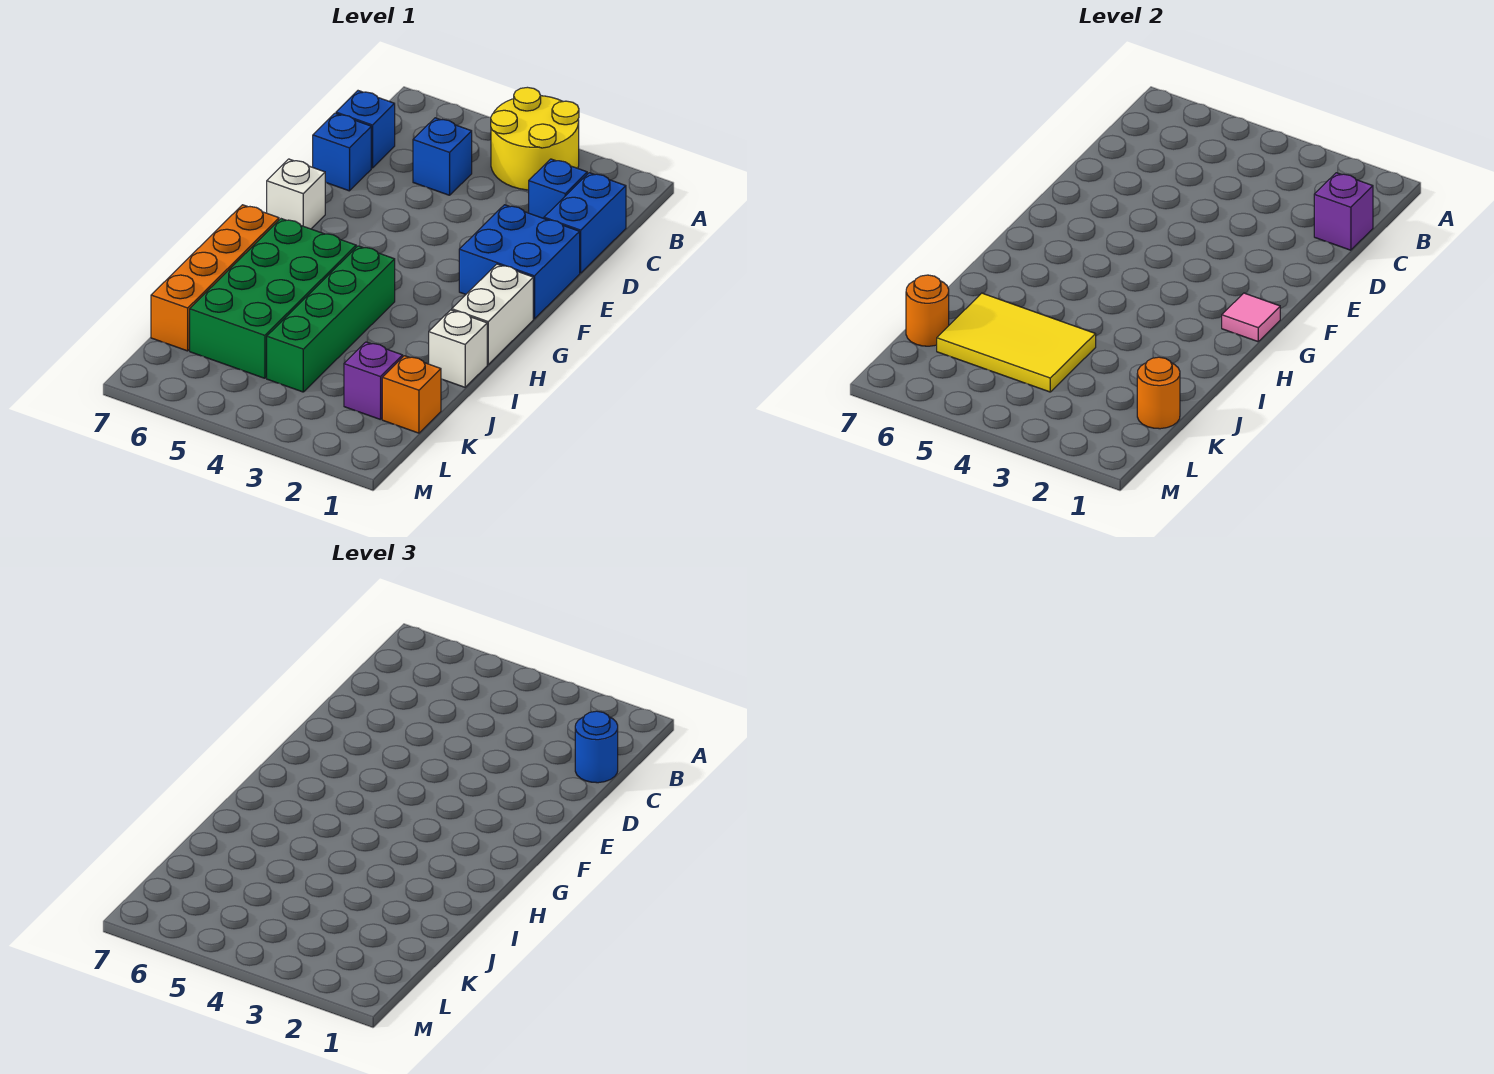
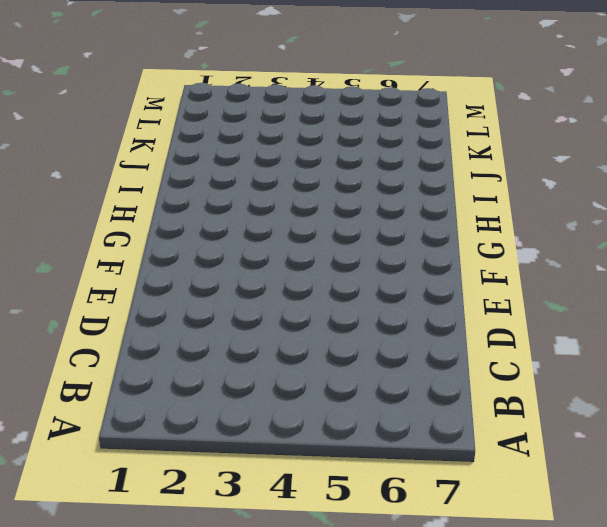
none -> yellow round brick A3:B4 level 1
none -> blue brick C1:D1 level 1
none -> blue brick C2 level 1

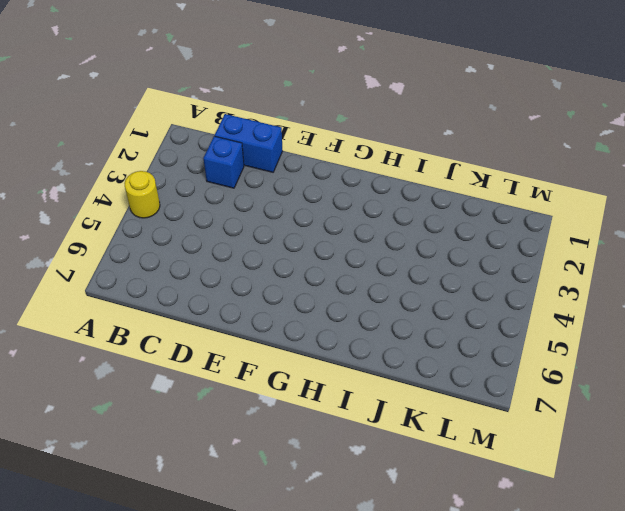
yellow round brick A4 level 1 -> yellow round brick A3:B4 level 1
none -> blue brick C5 level 1
none -> blue brick C7 level 1
none -> blue brick D7 level 1

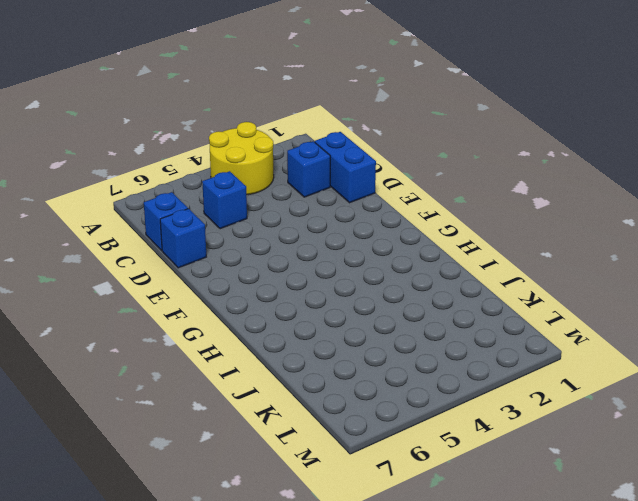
none -> blue brick E1:F2 level 1
none -> white brick F7 level 1
none -> white brick G1:H1 level 1

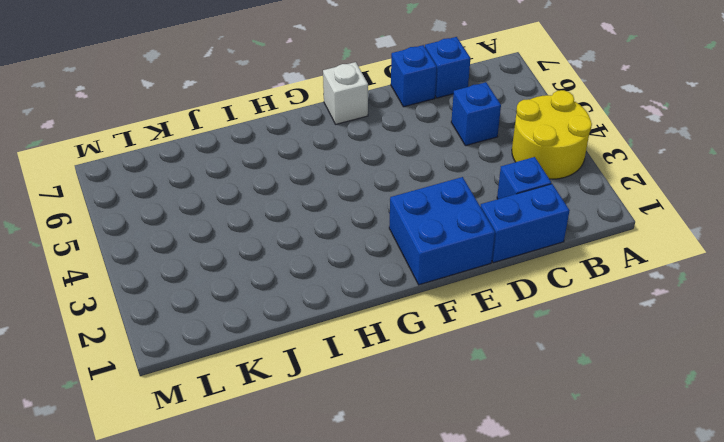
none -> white brick G1:H1 level 1
none -> green brick H4:K4 level 1
none -> green brick H5:K6 level 1

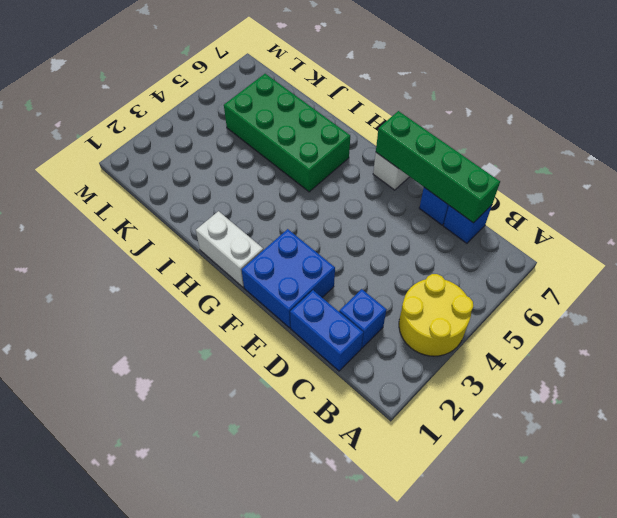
green brick C7:F7 level 2 -> green brick H4:K4 level 1
none -> blue brick C5 level 1
none -> orange brick H7:K7 level 1
none -> white brick I1 level 1

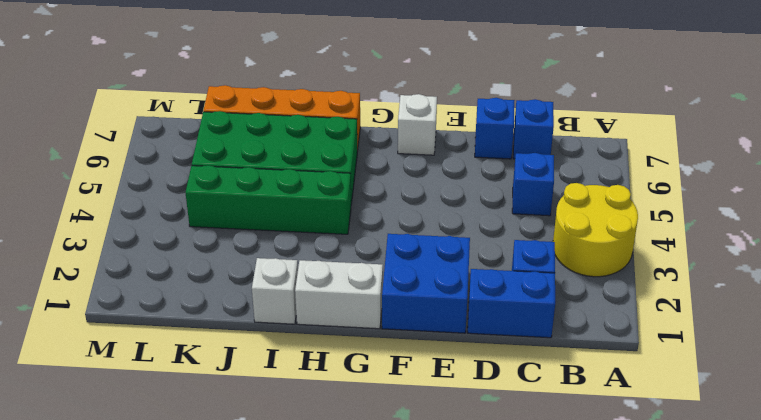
none -> orange brick K1 level 1
none -> purple brick K2 level 1
none -> purple brick C1 level 2

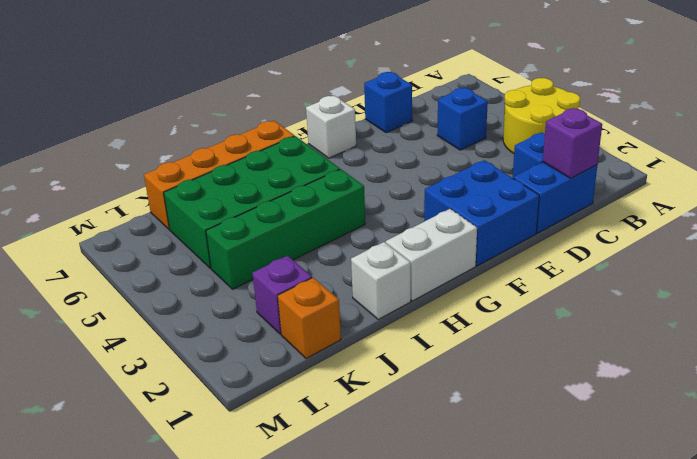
none -> blue brick C7 level 1
none -> pink tile G1 level 2
none -> yellow tile J4:K6 level 2

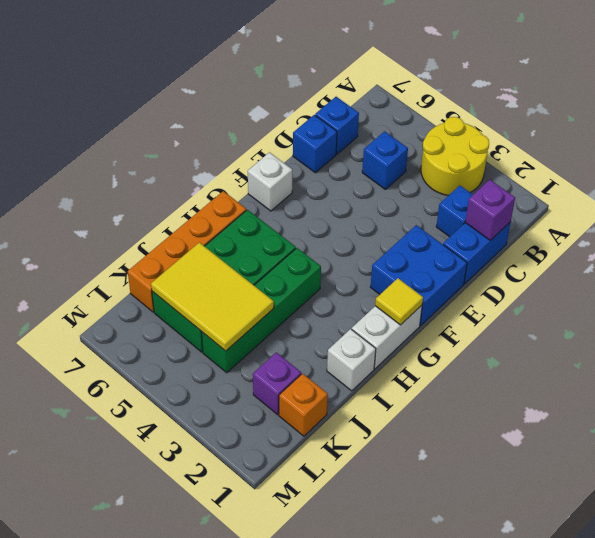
yellow tile G1 level 2 -> pink tile G1 level 2
none -> orange round brick K1 level 2
none -> orange round brick K7 level 2
none -> blue round brick C1 level 3

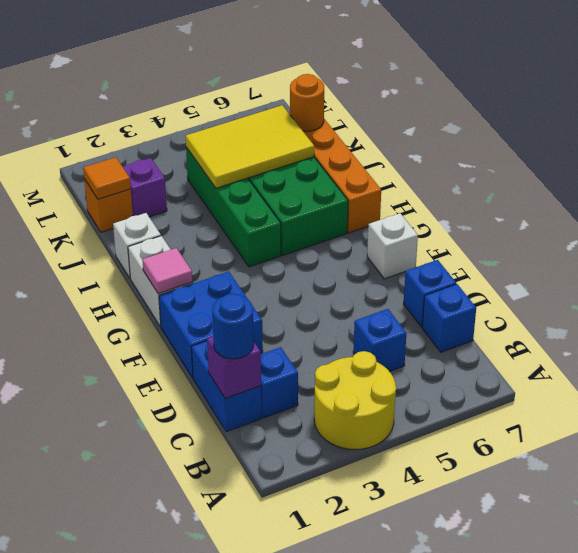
orange tile K1 level 2 -> orange round brick K1 level 2

